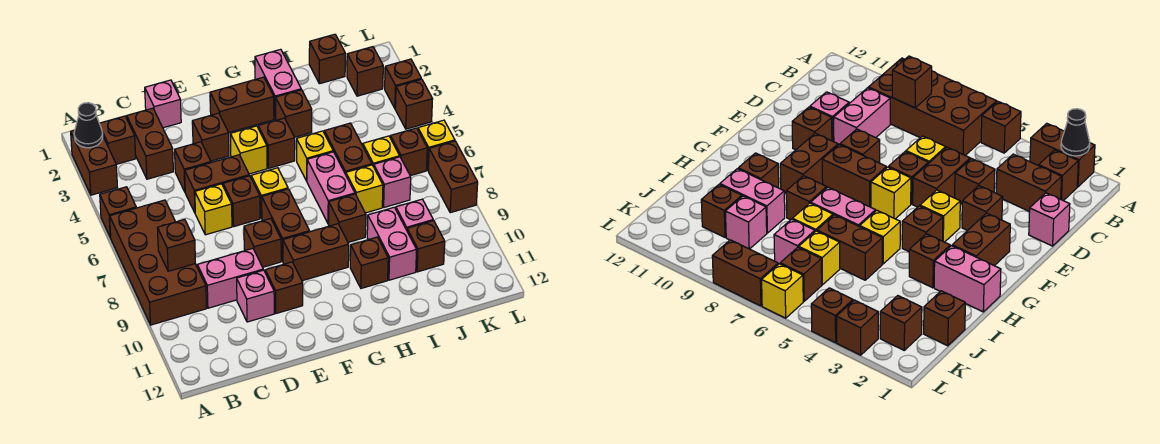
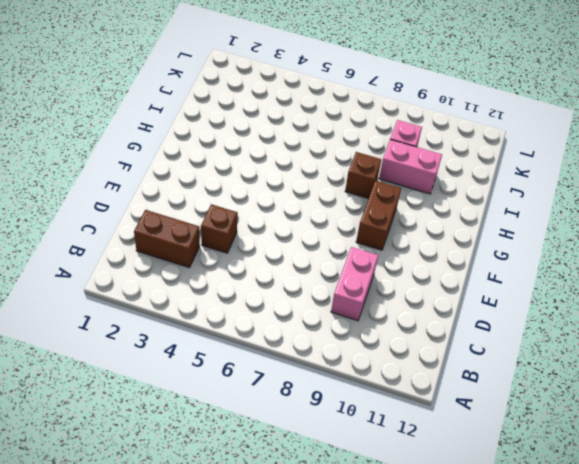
none -> brown brick A2:A3 level 1
none -> brown brick A5 level 1
none -> brown brick A6:B9 level 1
none -> brown brick B2 level 1

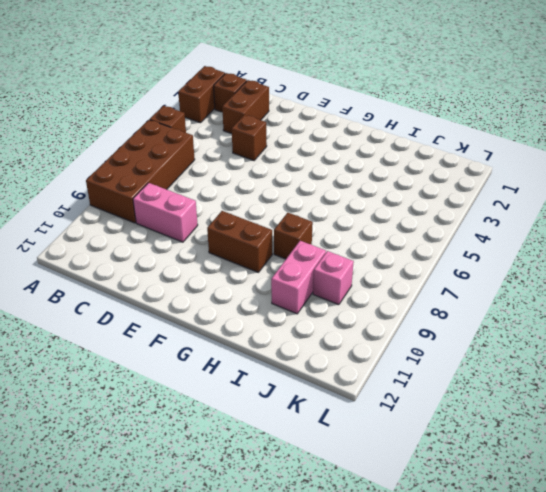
none -> pink brick D1 level 1
none -> brown brick D5:E5 level 1
none -> yellow brick D6 level 1
none -> pink brick D10 level 1

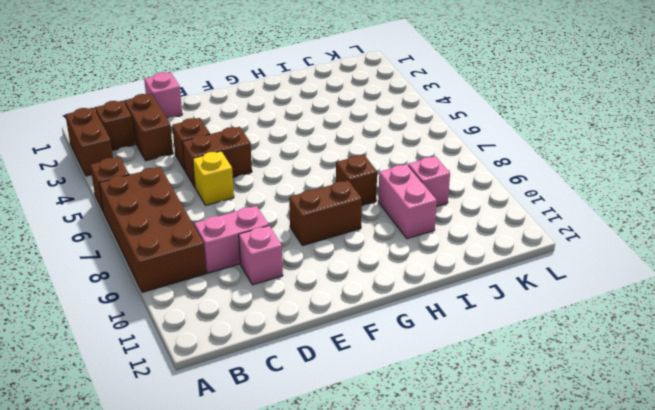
none -> brown brick E3 level 1
none -> brown brick E6 level 1
none -> brown brick E8 level 1
none -> brown brick E10 level 1

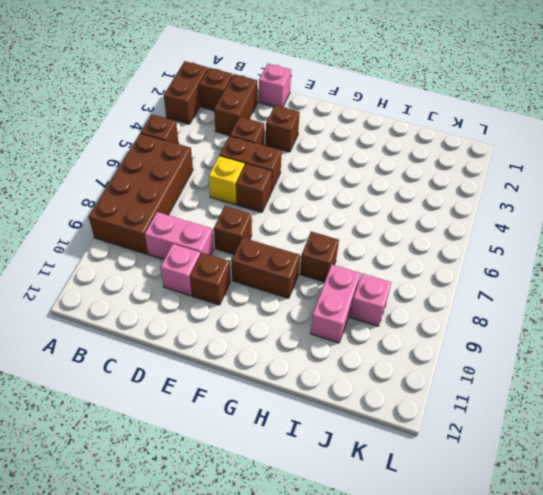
none -> brown brick F2:G2 level 1
none -> yellow brick F4 level 1
none -> yellow brick F6 level 1
none -> brown brick F7:F8 level 1

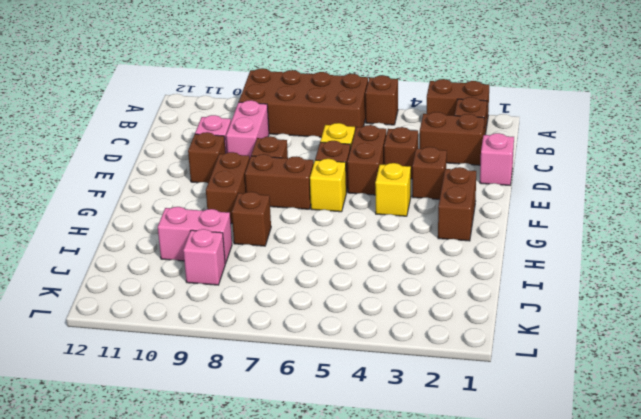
none -> brown brick G4 level 1
none -> pink brick H1:H2 level 1
none -> brown brick H3 level 1
none -> yellow brick H5 level 1

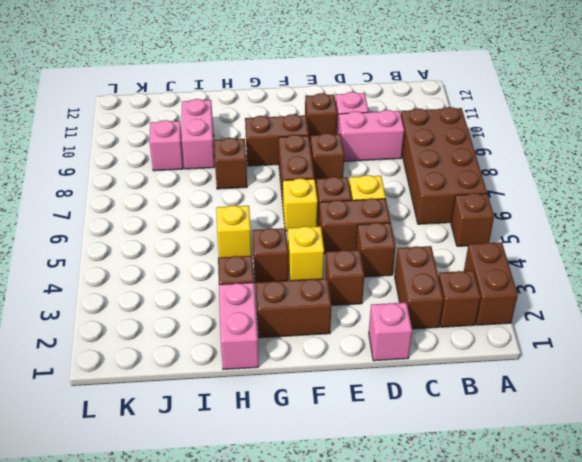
none -> pink brick H6:H7 level 1
none -> brown brick H10 level 1
none -> brown brick I5:I6 level 1
none -> yellow brick I7 level 1

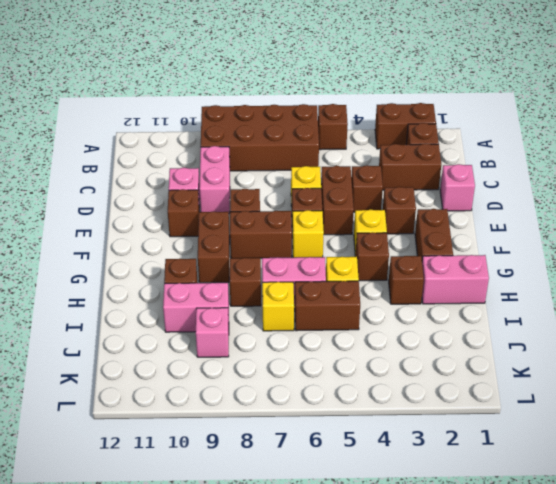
none -> brown brick J1 level 1
none -> yellow brick J6 level 1
none -> pink brick J7 level 1
none -> brown brick J10 level 1

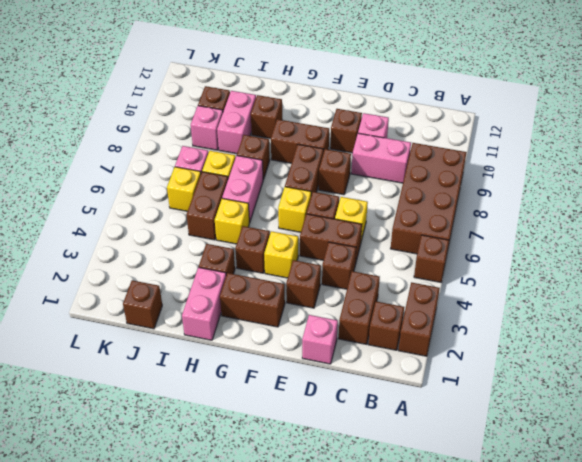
none -> brown brick K2 level 1
none -> brown brick K6 level 1
none -> brown brick L3 level 1
none -> brown brick L4 level 1

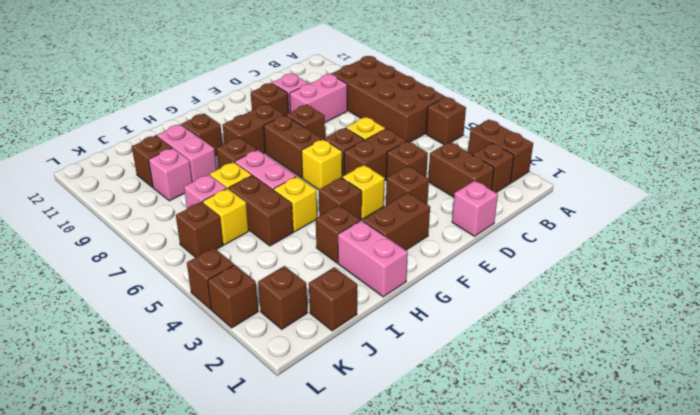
none -> yellow brick L6 level 1
none -> brown brick L7:L8 level 1
none -> black cone A2 level 2
none -> brown brick B8 level 2

